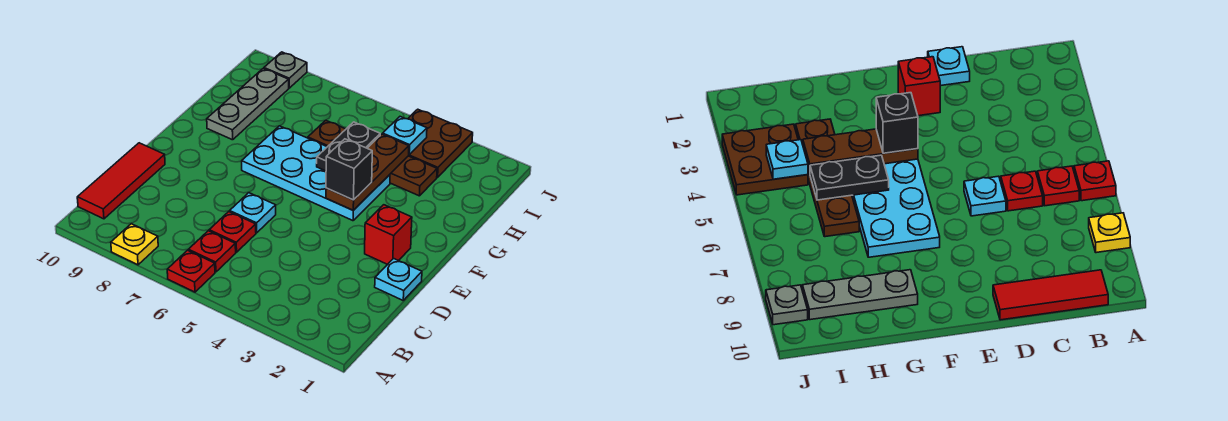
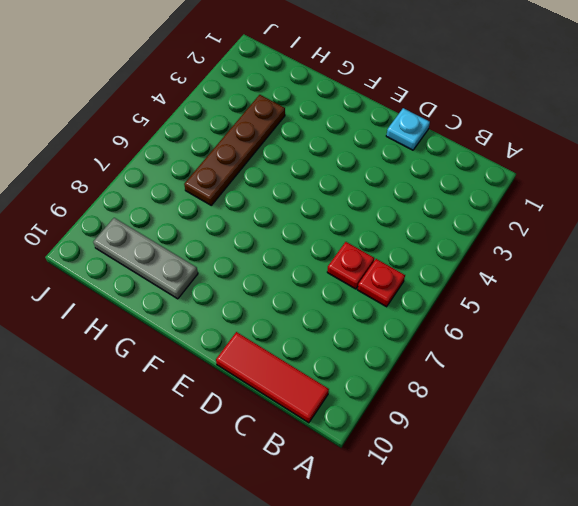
none -> red plate A6 level 1
none -> yellow plate A8 level 1
none -> cyan plate D6 level 1

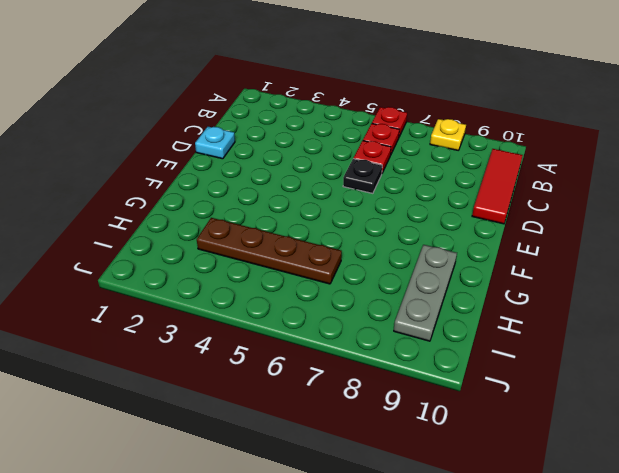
black plate D6 level 1 -> cyan plate D6 level 1
none -> red brick E2 level 1
none -> cyan plate F4:G7 level 1
none -> brown plate I3:J4 level 1

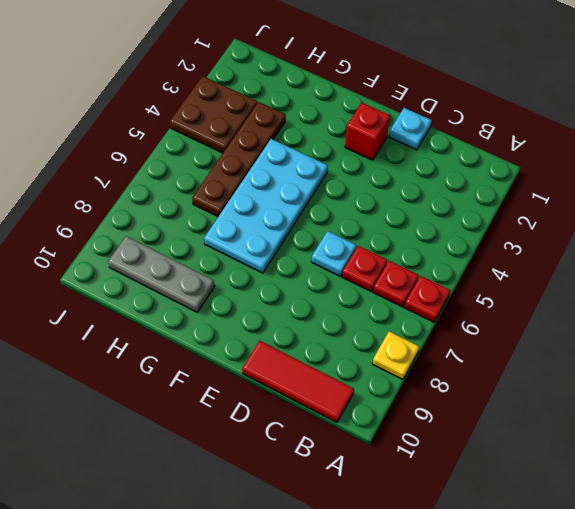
none -> grey plate J9 level 1
none -> brown plate F4:H4 level 2
none -> black plate G5:H5 level 2

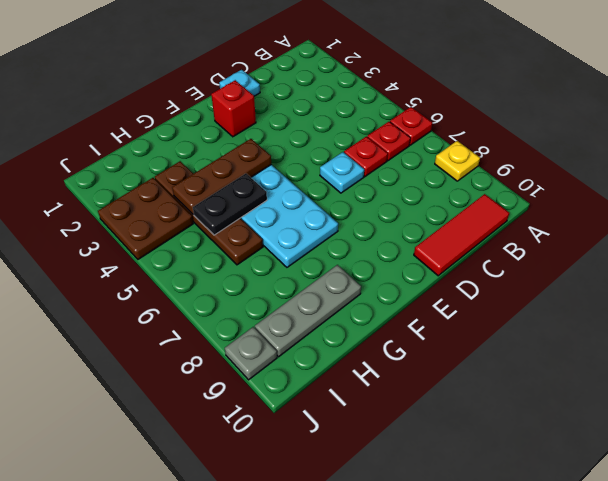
none -> cyan plate I4 level 2
none -> black brick F4 level 3

